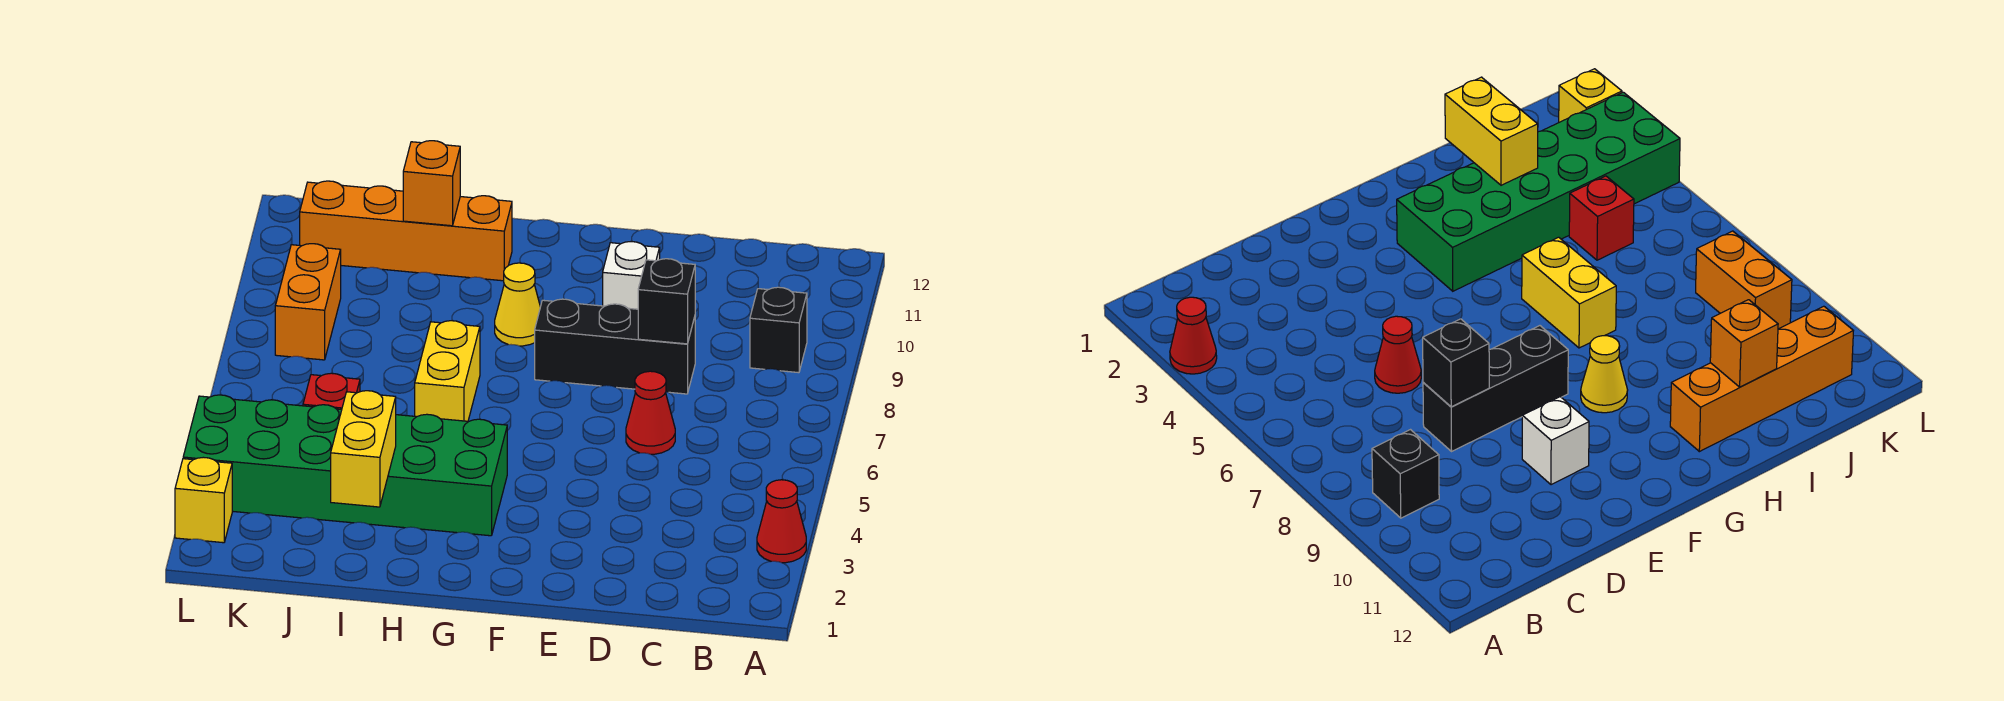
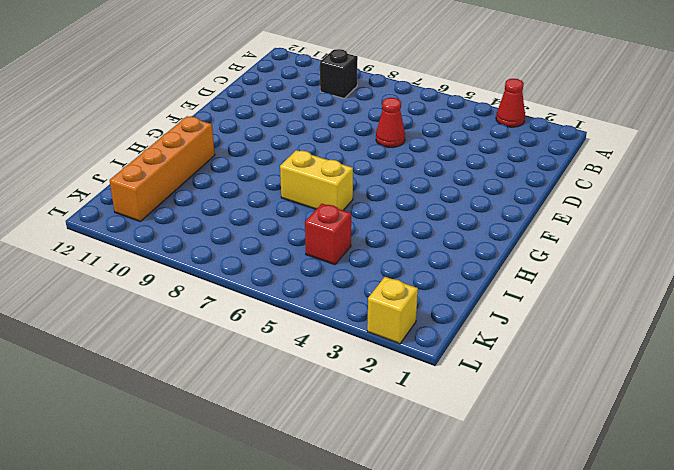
none -> black brick D8:F8 level 1
none -> white brick E10 level 1
none -> green brick G3:L4 level 1

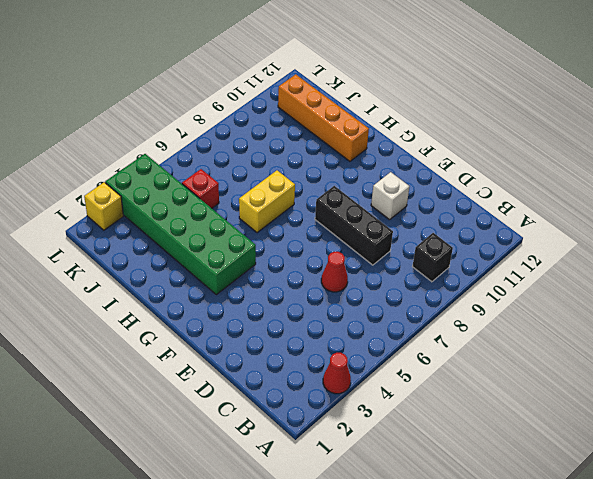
none -> yellow cone G9 level 1
none -> orange brick K8:K9 level 1
none -> black brick D8 level 2

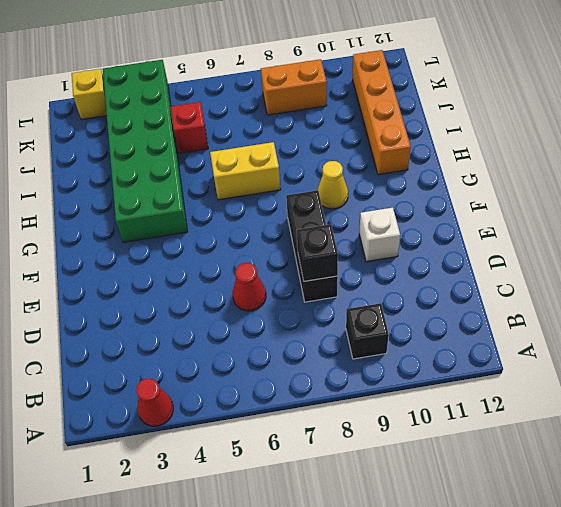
none -> yellow brick I2:I3 level 2
none -> orange brick I11 level 2

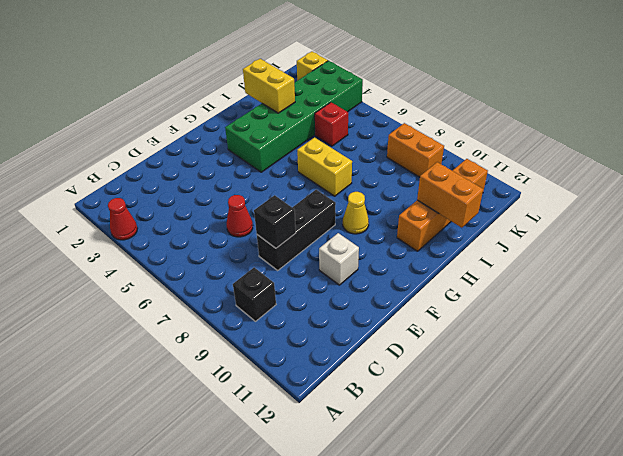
orange brick I11:I12 level 2 -> orange brick I11 level 2

